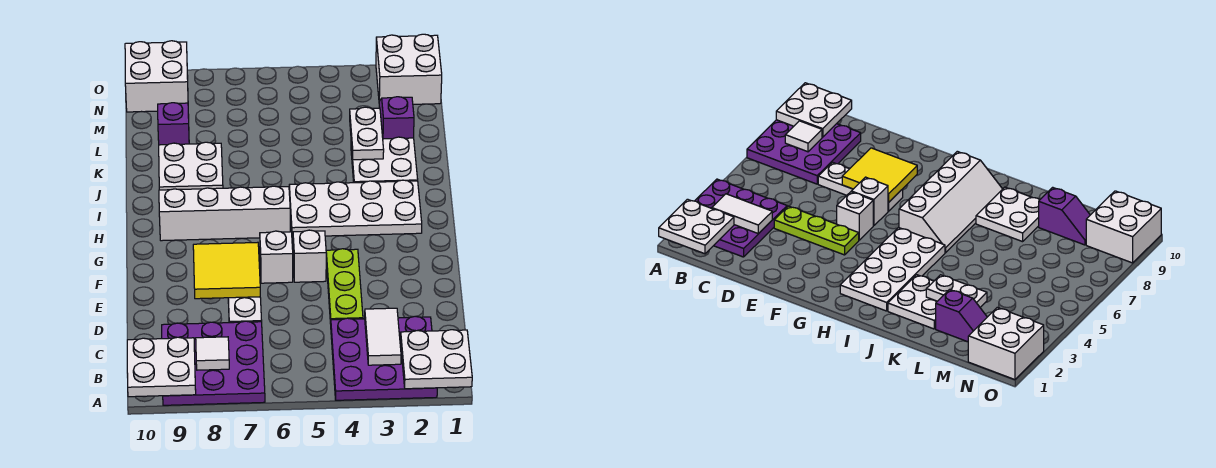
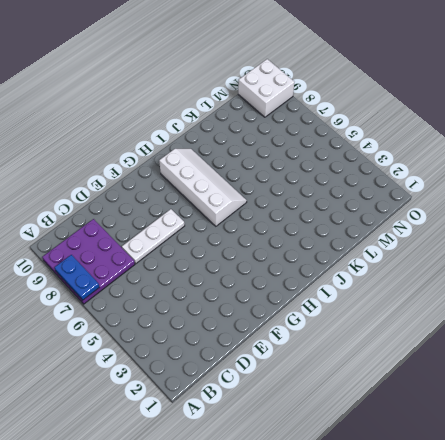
blue plate A7:A8 level 2 -> none
none -> purple plate A2:C4 level 1
none -> lime plate D4:F4 level 1
none -> white brick F5 level 1

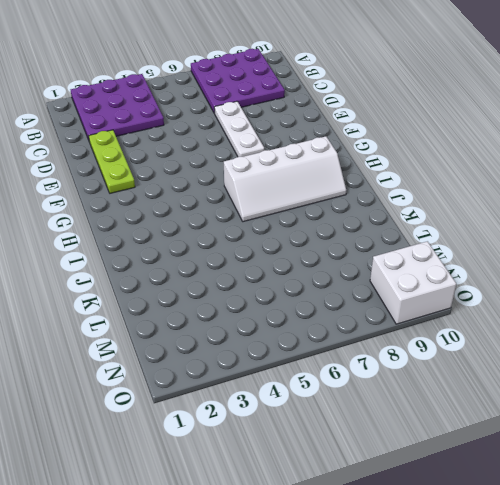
lime plate D2:F2 level 1 -> lime plate D4:F4 level 1
none -> white brick F5 level 1
none -> white brick F6 level 1
none -> white plate H2:I5 level 1

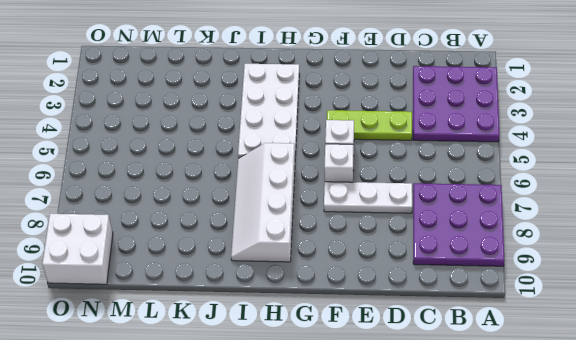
none -> white plate J2:K3 level 1
none -> white plate J8:K9 level 1
none -> purple slope L2:M2 level 1 top L

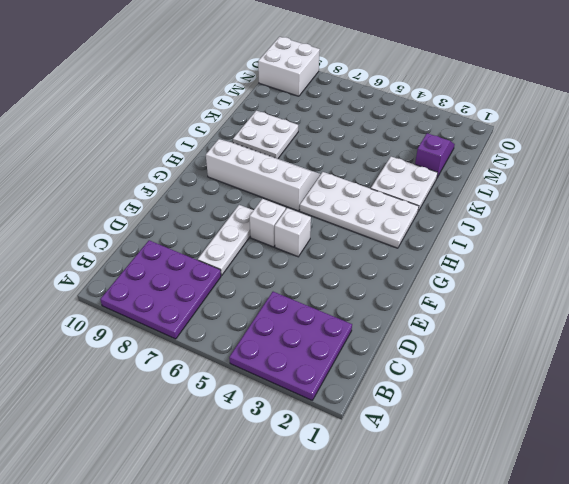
none -> lime plate D4:F4 level 1
none -> purple slope L9:M9 level 1 top L
none -> white brick N1:O2 level 1

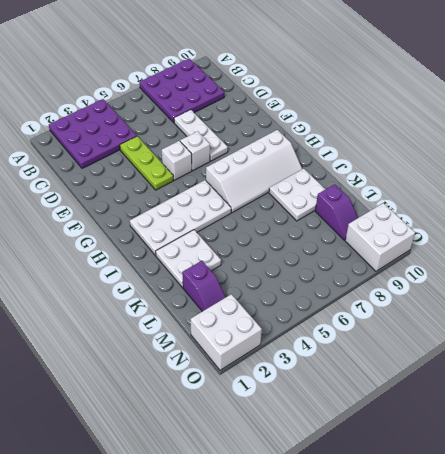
none -> white plate A1:B2 level 2
none -> white plate A9:B10 level 2
none -> white tile B3:C3 level 2

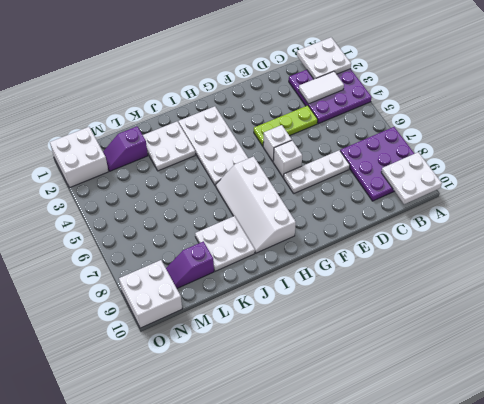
none -> white tile B8 level 2
none -> yellow tile E7:F8 level 2
none -> white plate K3:L3 level 2

